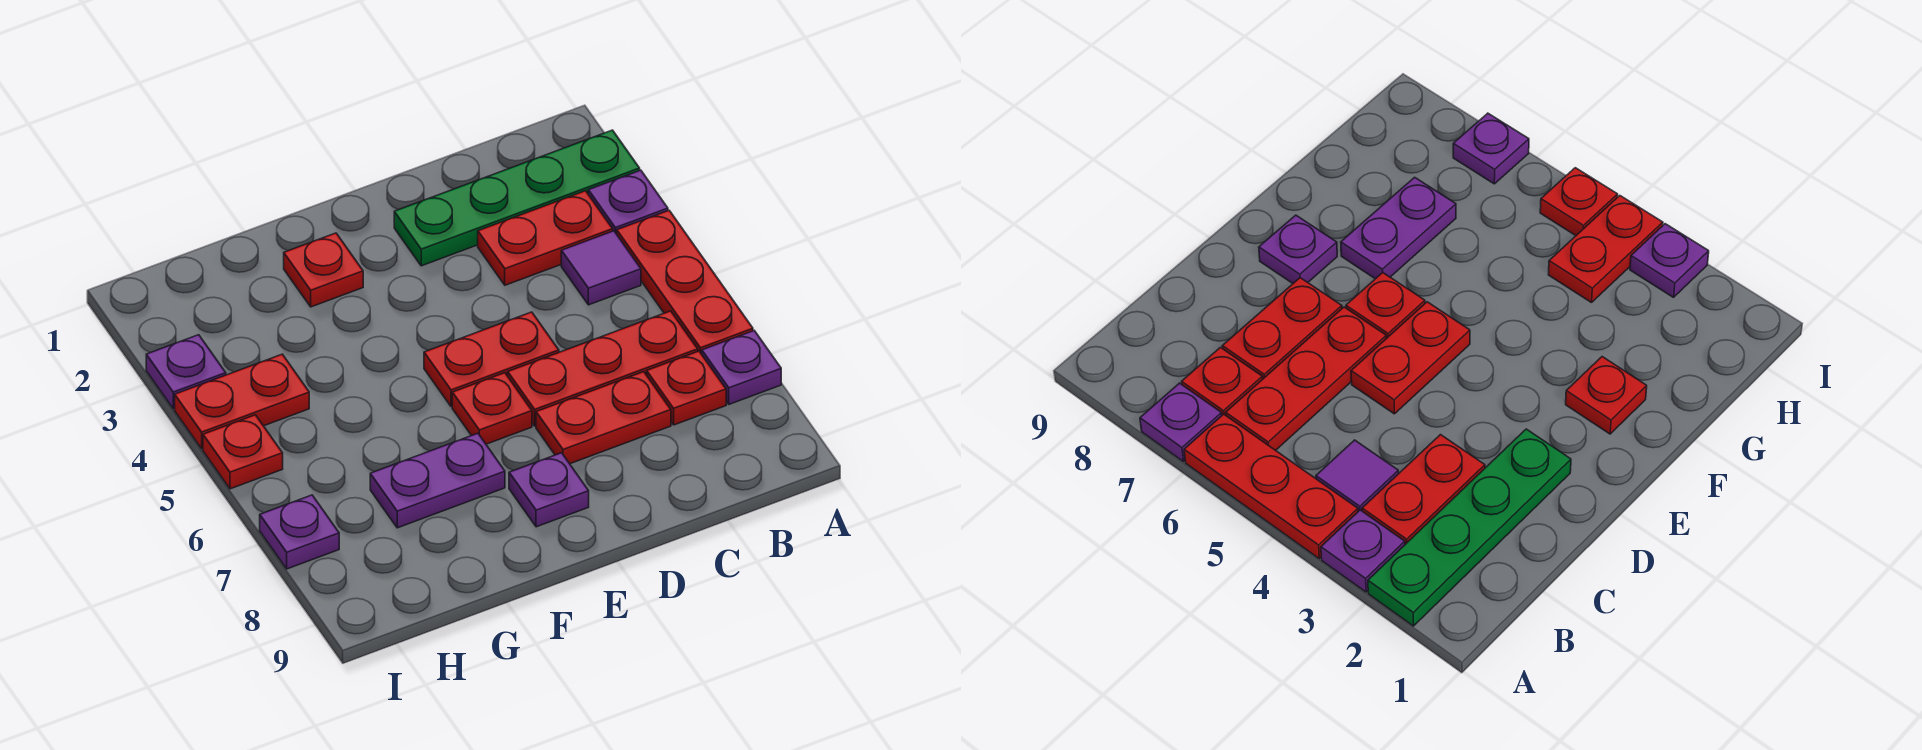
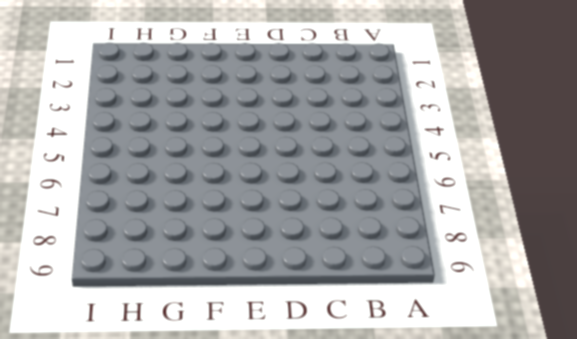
none -> green plate A2:D2 level 1
none -> purple plate A3 level 1
none -> red plate A4:A6 level 1

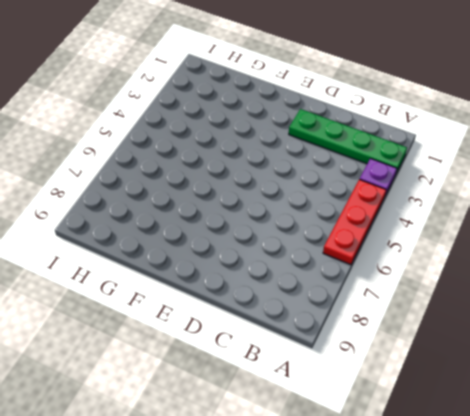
none -> purple plate A7 level 1
none -> red plate B3:C3 level 1
none -> purple tile B4 level 1

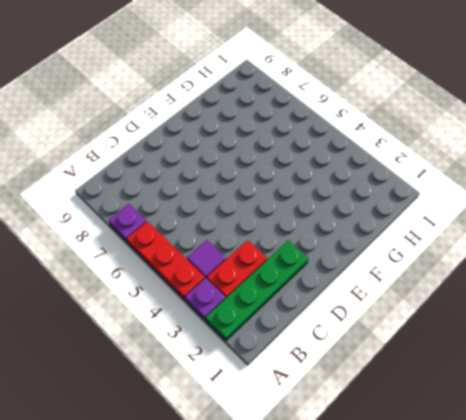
none -> red plate B6:D6 level 1
none -> red plate B7 level 1
none -> red plate C7:D7 level 1

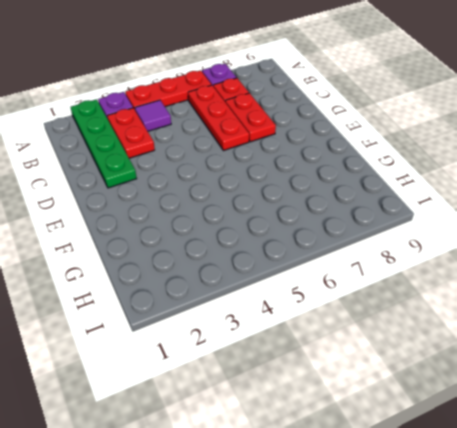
none -> red plate D5:E5 level 1
none -> red plate E6 level 1
none -> purple plate E8 level 1

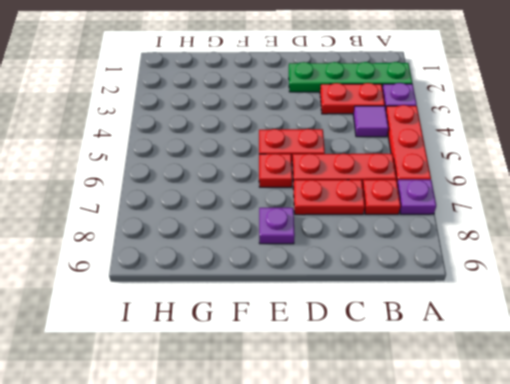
none -> red plate F2 level 1
none -> purple plate F7:G7 level 1
none -> red plate H4:I4 level 1

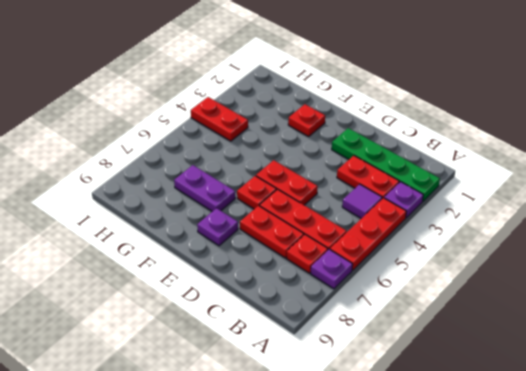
none -> purple plate I3 level 1
none -> red plate I5 level 1
none -> purple plate I7 level 1

